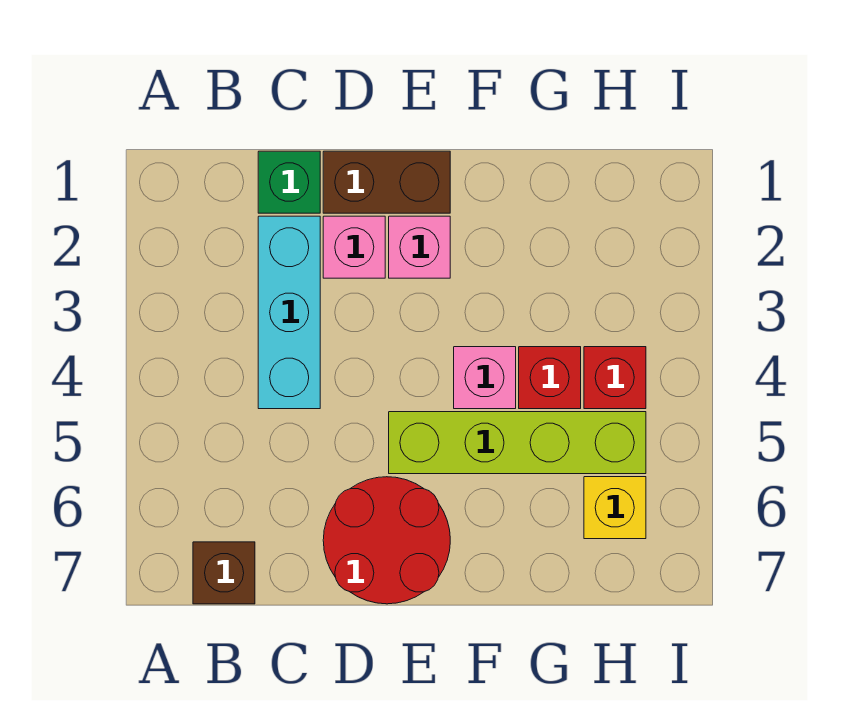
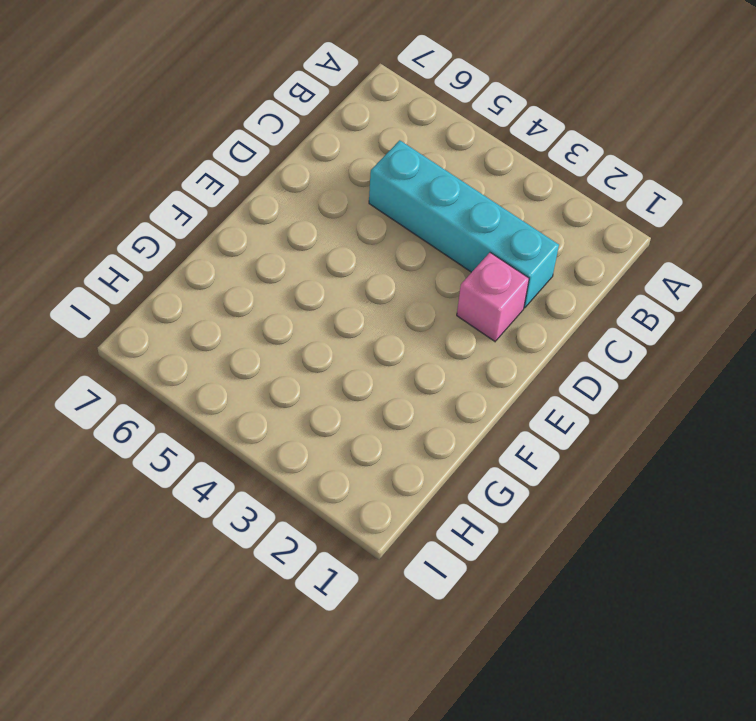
cyan brick C2:C5 level 1 -> cyan brick C2:C4 level 1
none -> brown brick B7 level 1
none -> green brick C1 level 1
none -> brown brick D1:E1 level 1

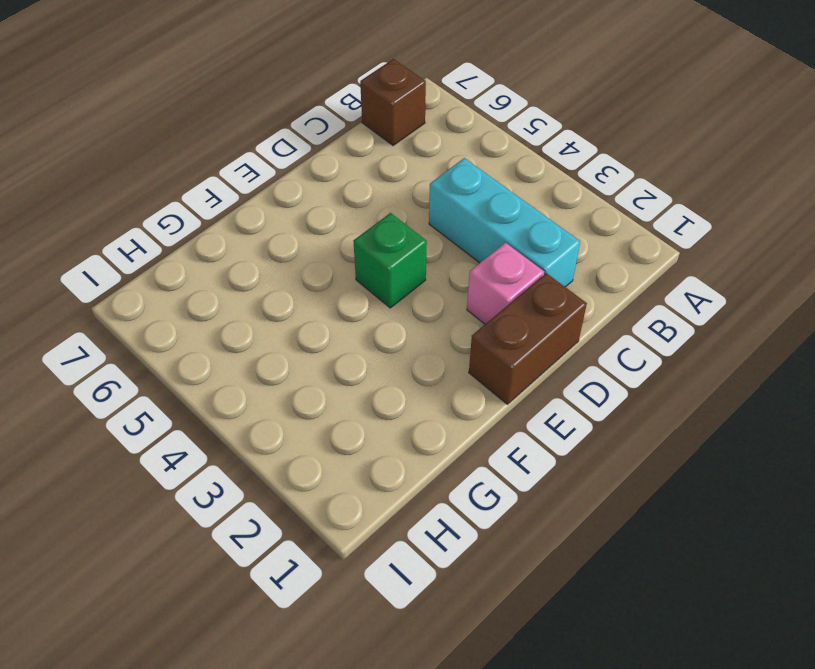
green brick E4 level 1 -> green brick C1 level 1
none -> red round brick D6:E7 level 1
none -> pink brick E2 level 1
none -> lime brick E5:H5 level 1

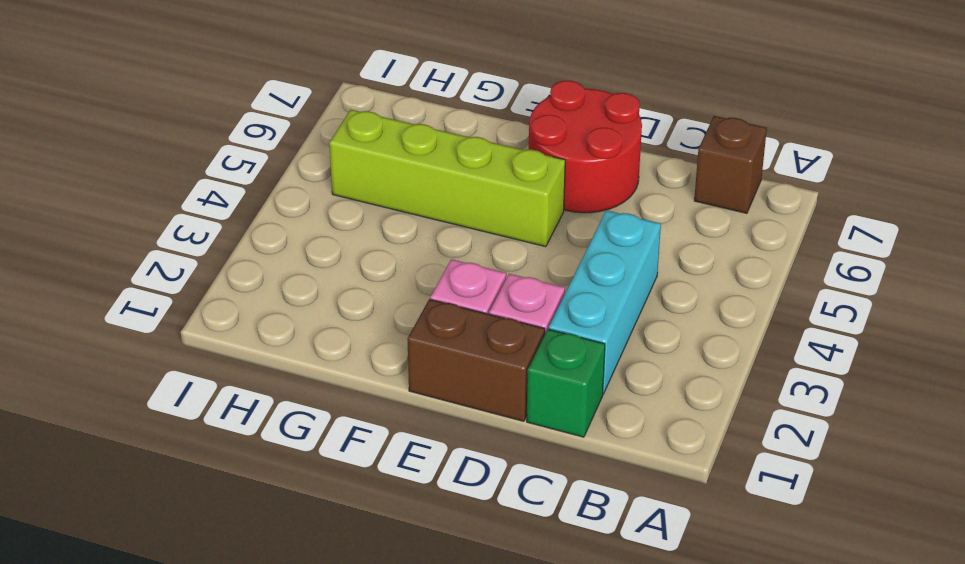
none -> pink brick F4 level 1
none -> red brick G4 level 1
none -> red brick H4 level 1

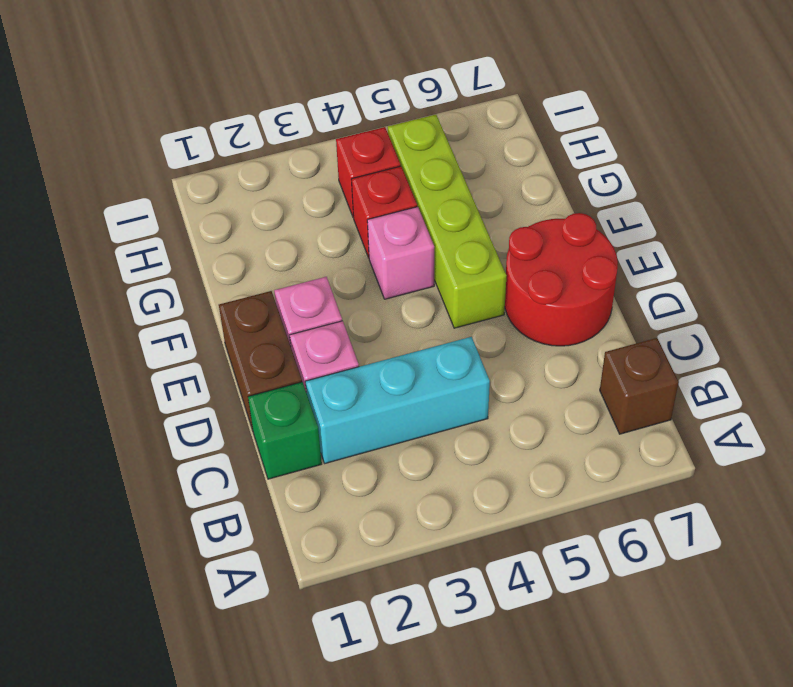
none -> yellow brick H6 level 1

